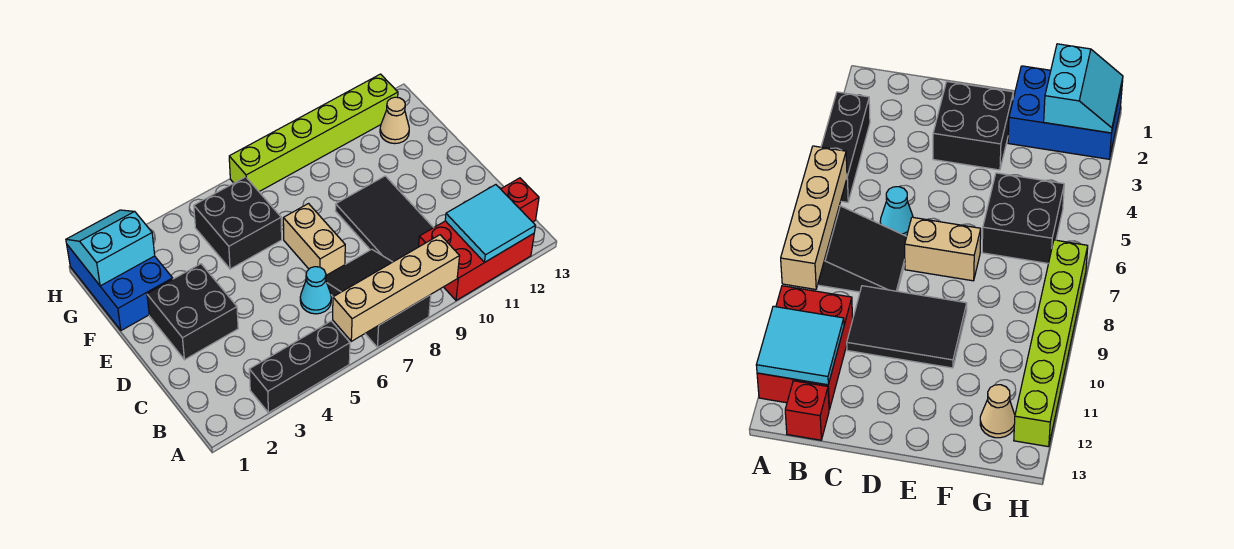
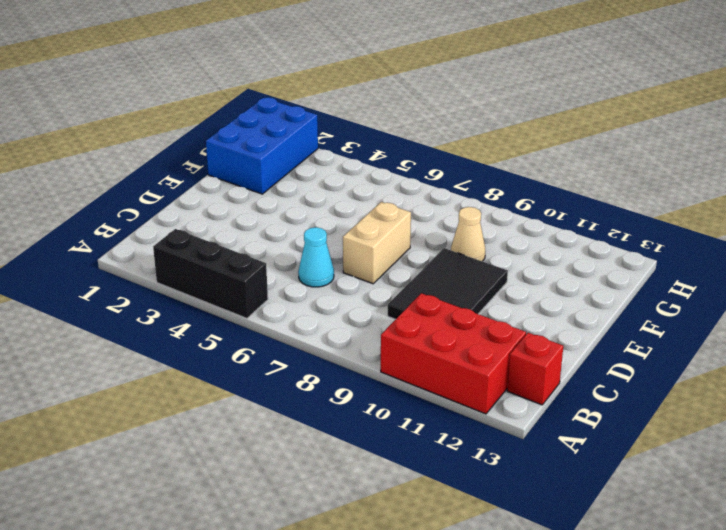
tan cone F9 level 1 -> tan cone G12 level 1
none -> black slope A7:C8 level 1 top A
none -> black brick D2:E3 level 1
none -> black brick F5:G6 level 1

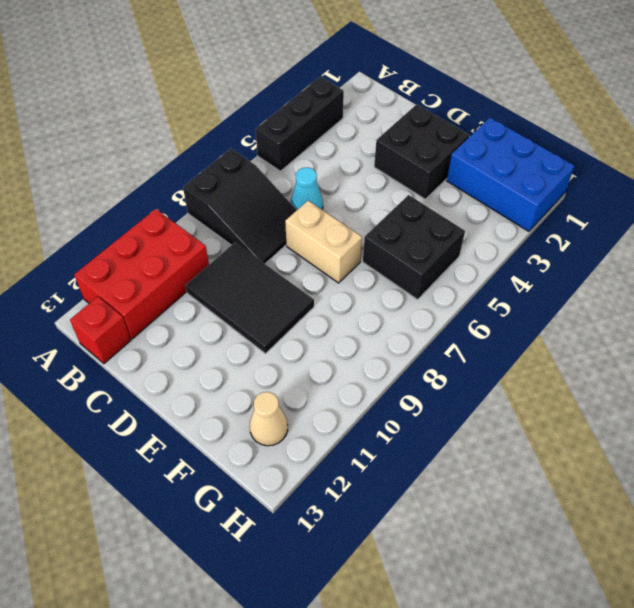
none -> lime brick H7:H12 level 1
none -> tan brick A6:A9 level 2
none -> cyan tile A11:B12 level 2

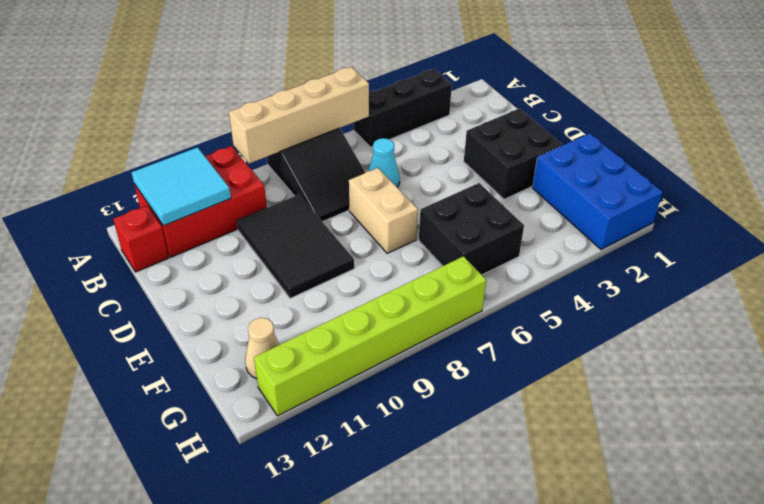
none -> cyan slope G1:H2 level 2 top G

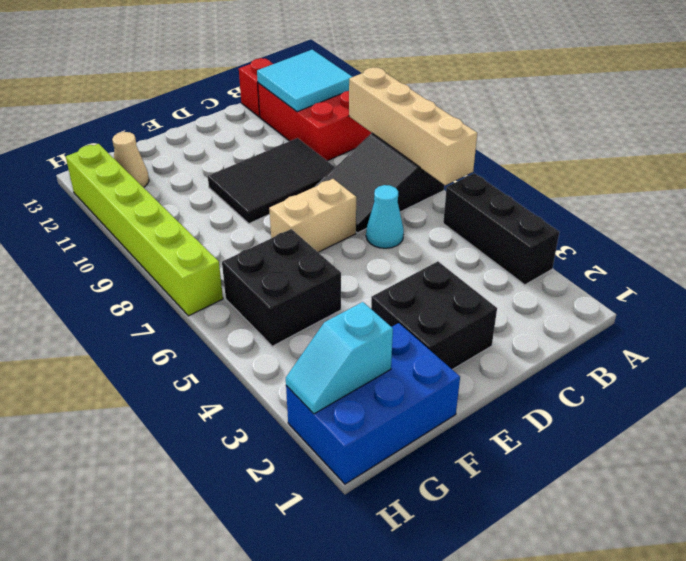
cyan slope G2:H2 level 2 top G -> cyan slope G1:H2 level 2 top G

